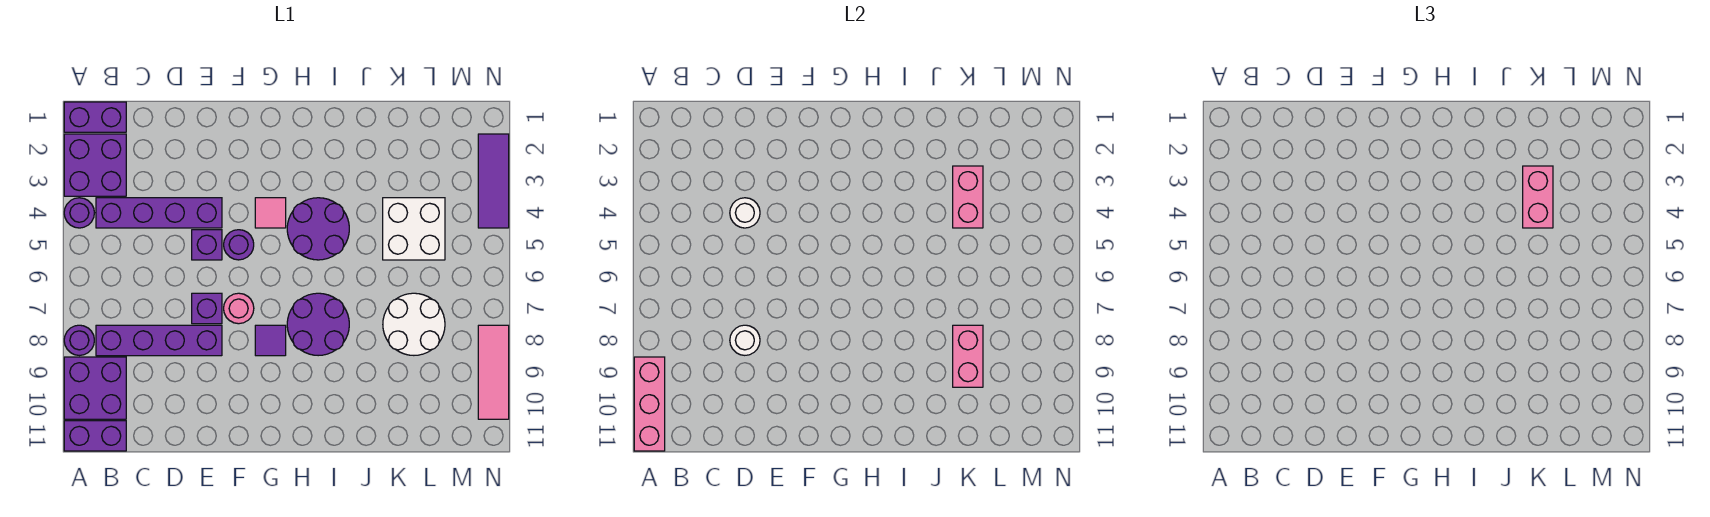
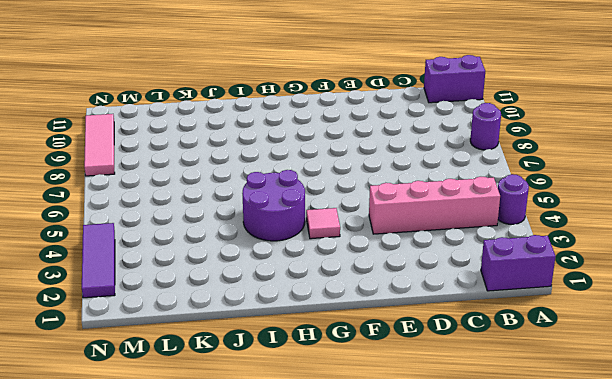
pink brick B4:E4 level 1 -> purple brick B4:E4 level 1
none -> purple brick A2:B3 level 1
none -> purple brick A9:B10 level 1
none -> purple brick B8:E8 level 1

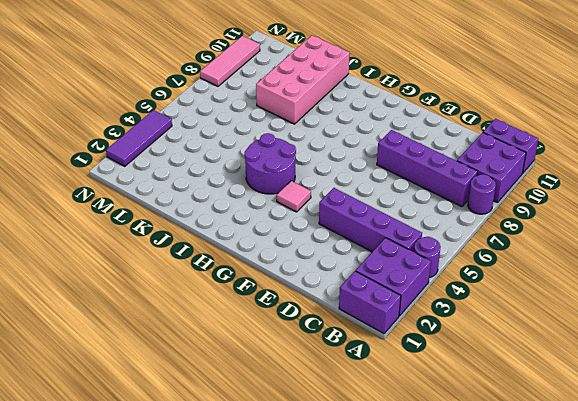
pink brick J8:K11 level 1 -> white round brick K7:L8 level 1
none -> purple brick E5 level 1
none -> purple brick E7 level 1
none -> purple round brick F5 level 1

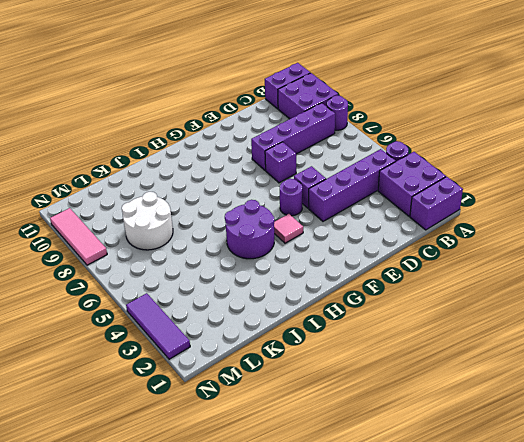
none -> pink round brick F7 level 1
none -> purple tile G8 level 1
none -> purple round brick H7:I8 level 1

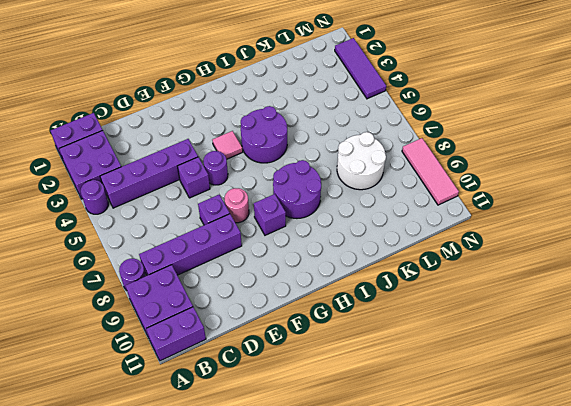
purple brick G8 level 1 -> purple tile G8 level 1
none -> white brick K4:L5 level 1
none -> pink brick A9:A11 level 2
none -> white round brick D4 level 2

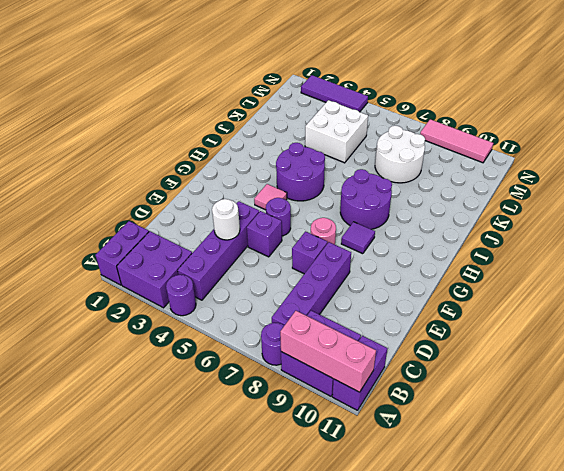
none -> white round brick D8 level 2
none -> pink brick K3:K4 level 2
none -> pink brick K8:K9 level 2

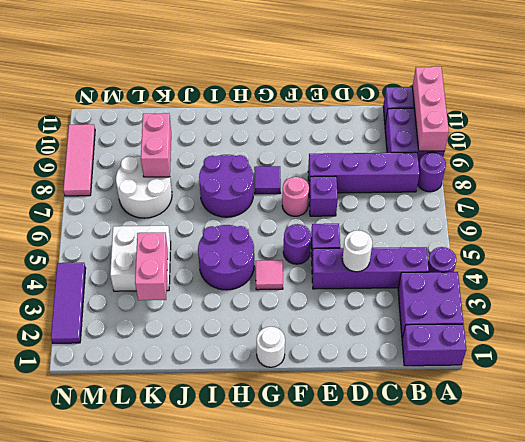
white round brick G1 level 1 -> white round brick D8 level 2
none -> pink brick K3:K4 level 3

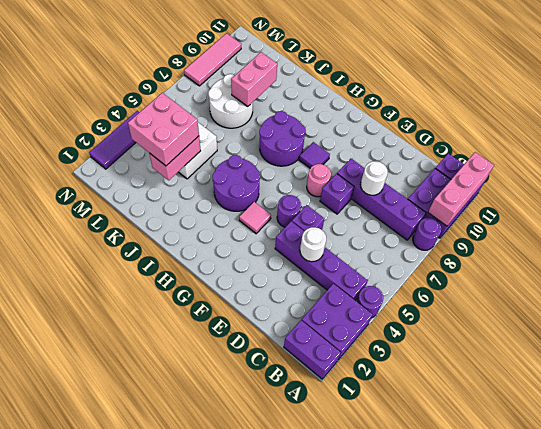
pink brick K3:L4 level 3 -> pink brick K3:K4 level 3

